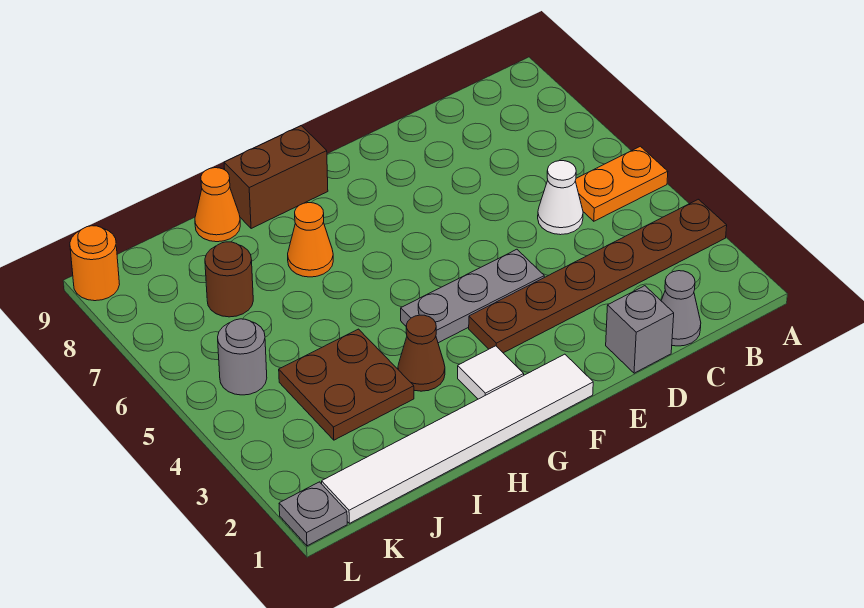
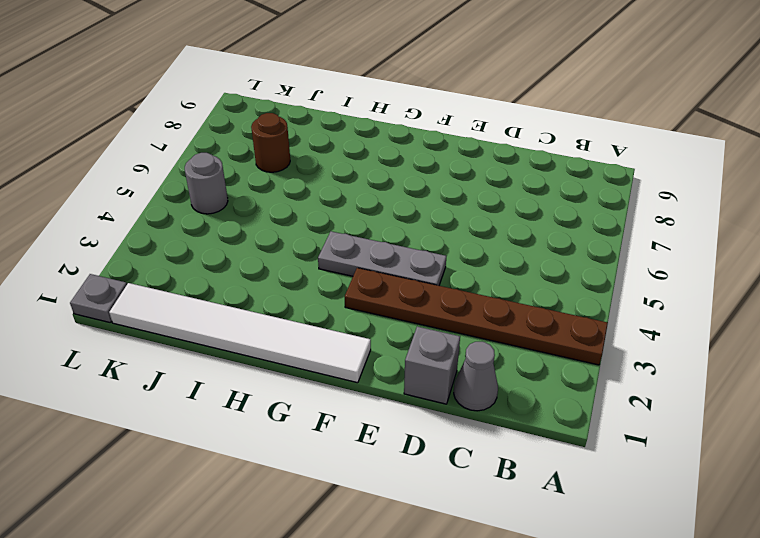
none -> orange plate A5:B5 level 1
none -> white cone C5 level 1
none -> white tile G2 level 1

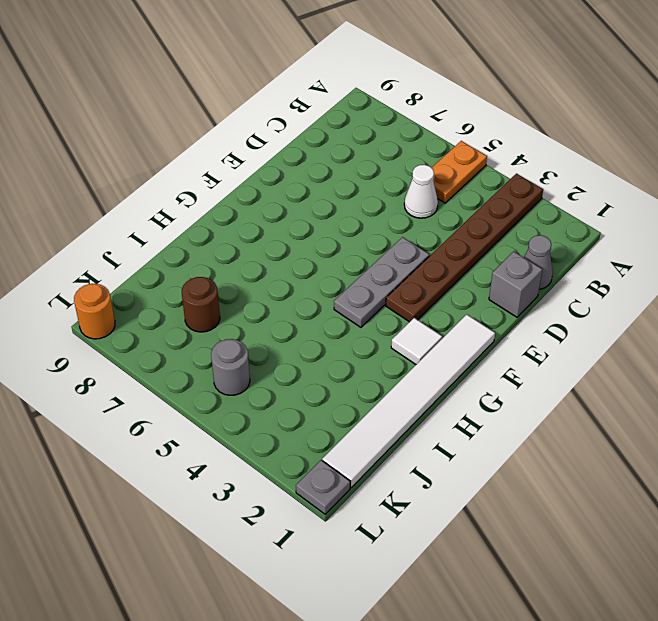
none -> brown brick G9:H9 level 1
none -> brown cone H3 level 1
none -> orange cone H7 level 1

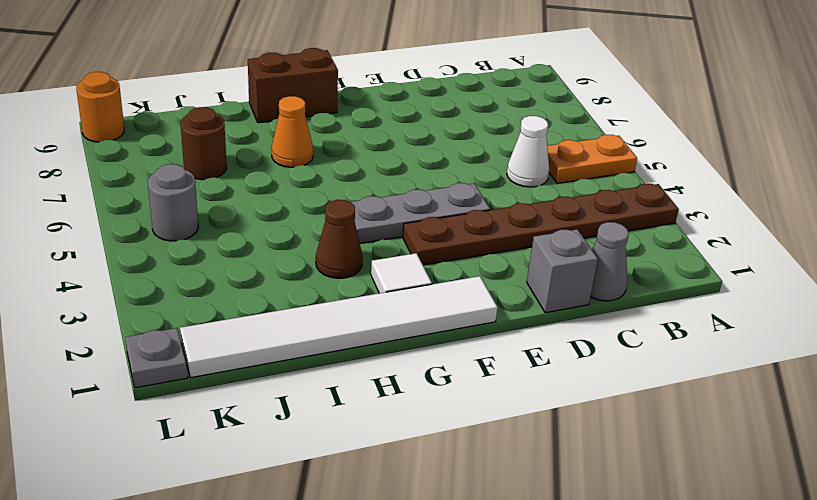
none -> brown plate I3:J4 level 1
none -> orange cone I9 level 1

